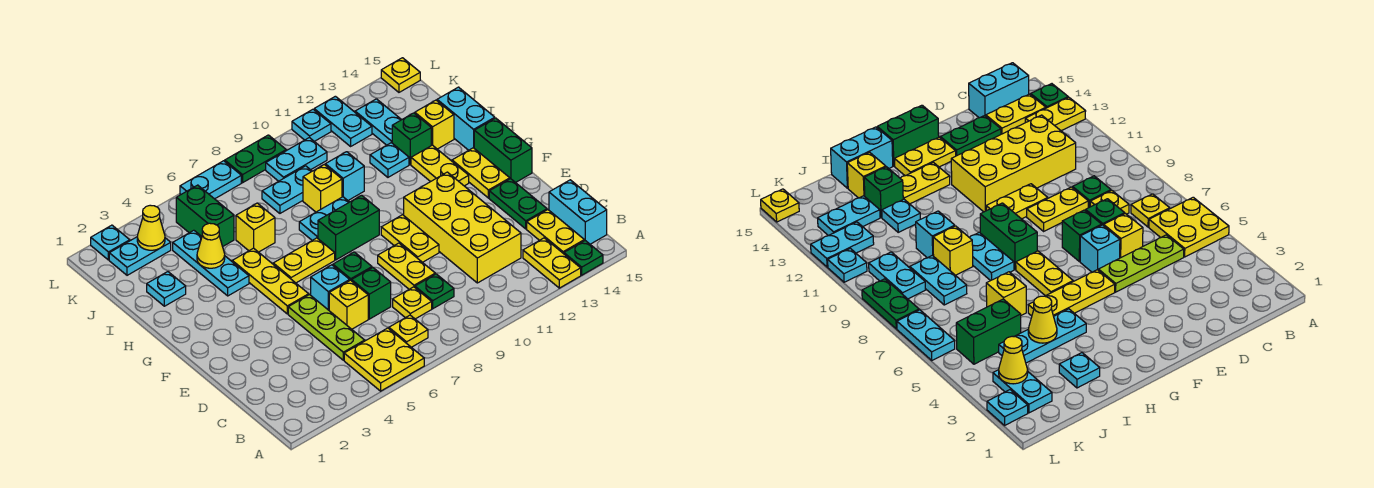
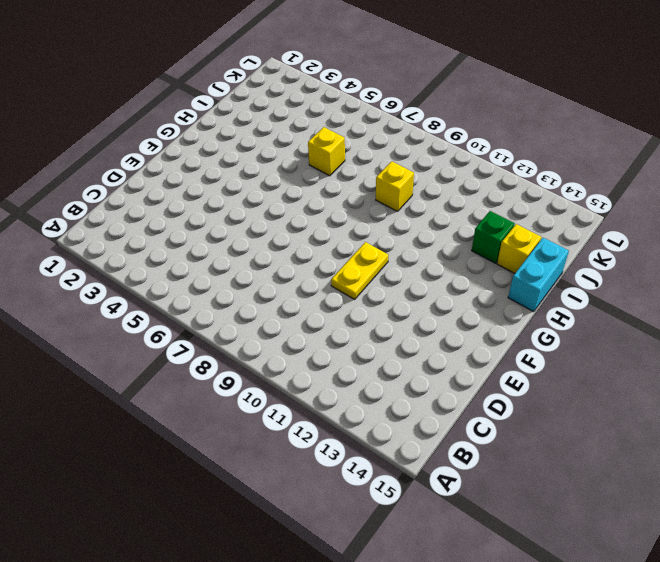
none -> yellow plate A5:B6 level 1
none -> yellow plate A13:B13 level 1
none -> green plate A14 level 1
none -> yellow plate B7 level 1

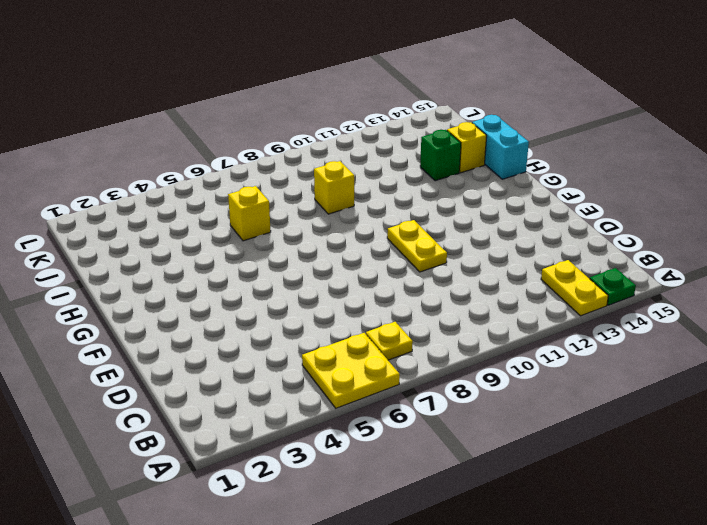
none -> yellow plate B14:C14 level 1
none -> cyan brick B15:C15 level 1
none -> lime plate C5:E5 level 1
none -> yellow plate C8 level 1

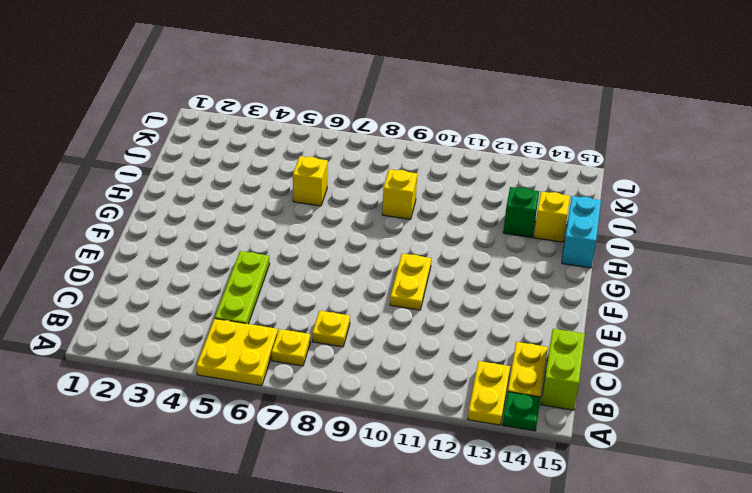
lime brick B15:C15 level 1 -> cyan brick B15:C15 level 1
none -> green plate C9 level 1
none -> yellow brick C11:F12 level 1
none -> yellow brick D6 level 1
none -> green brick D7 level 1

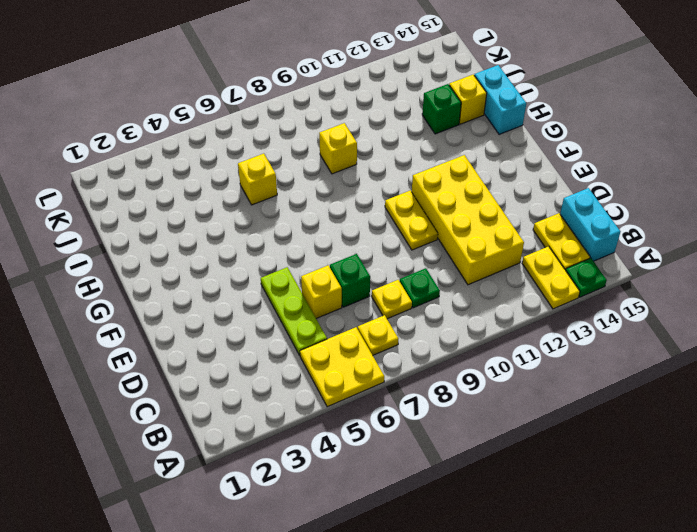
none -> yellow plate D9:E9 level 1
none -> green plate D14:E14 level 1
none -> cyan brick E6 level 1
none -> green brick E7 level 1

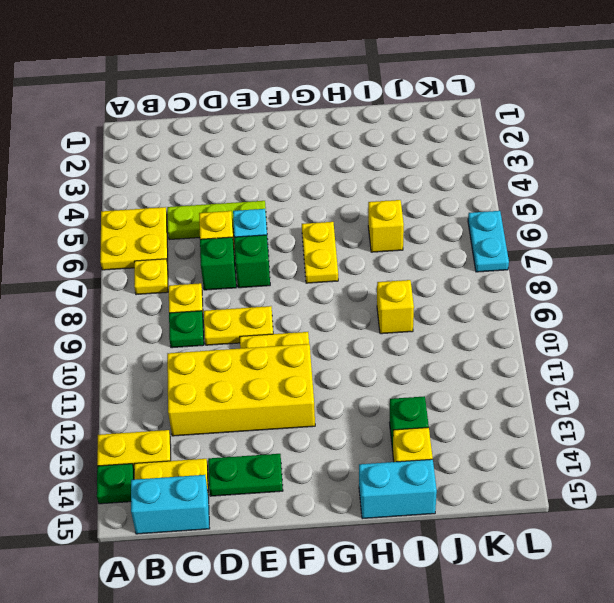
none -> yellow plate F5:H5 level 1
none -> yellow plate F14:G14 level 1
none -> green brick F15:G15 level 1
none -> green brick G8:G9 level 1

